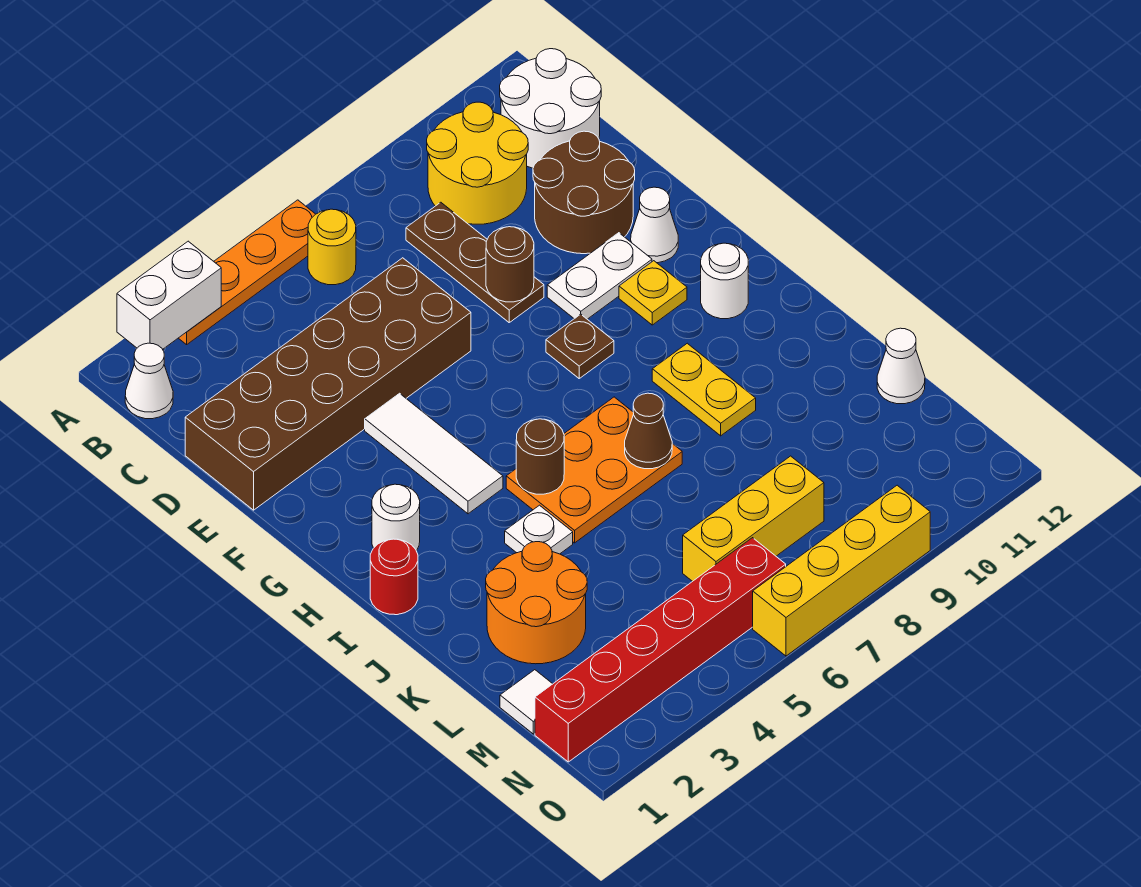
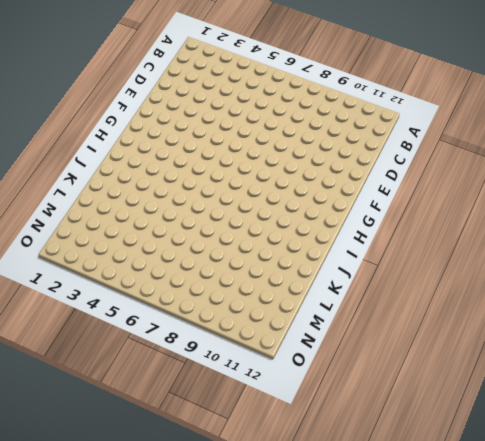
none -> orange plate A3:A6 level 1
none -> white cone B1 level 1
none -> yellow round brick B6 level 1

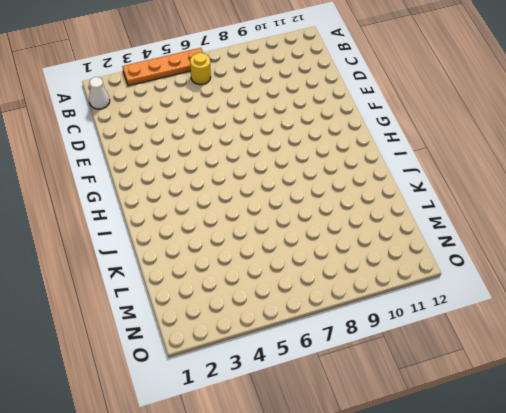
none -> yellow round brick B9:C10 level 1
none -> white round brick B11:C12 level 1
none -> brown plate C8:E8 level 1

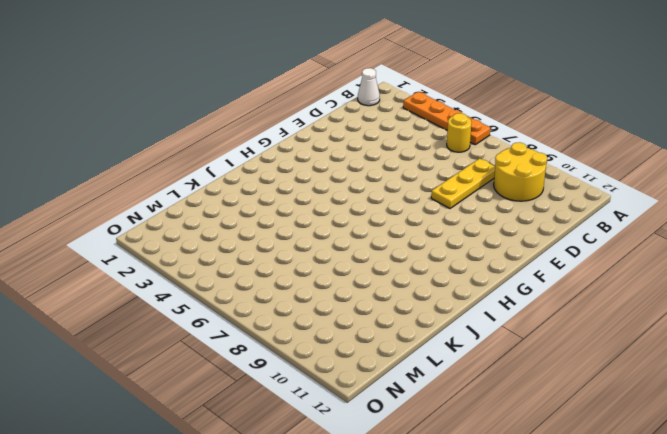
yellow plate C8:E8 level 1 -> brown plate C8:E8 level 1
none -> white round brick B11:C12 level 1
none -> brown brick D1:E6 level 1
none -> brown round brick D10:E11 level 1

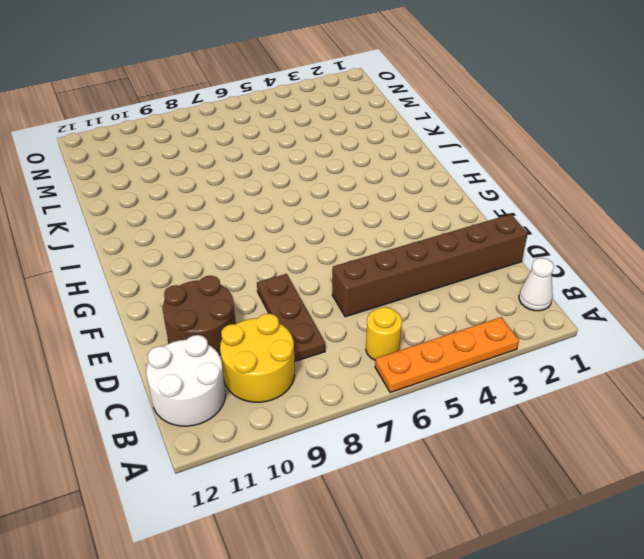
brown brick D1:D6 level 1 -> brown brick D1:E6 level 1
none -> white tile F4:H4 level 1
none -> white plate F9:F10 level 1
none -> white cone F11 level 1

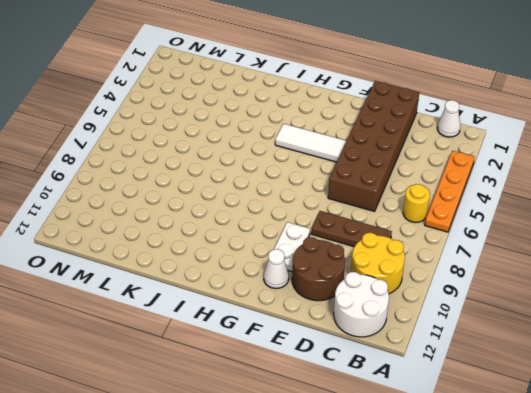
none -> brown plate G8 level 1
none -> yellow plate G10 level 1
none -> white round brick H2 level 1

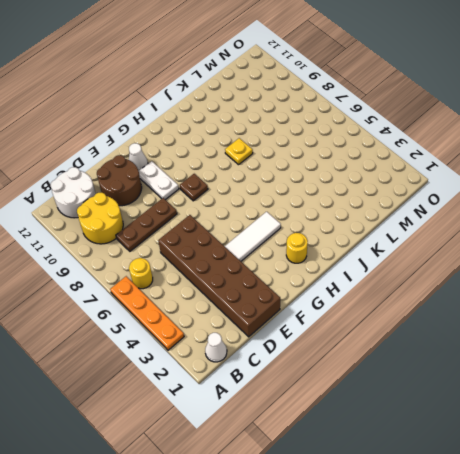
yellow round brick H2 level 1 -> white round brick H2 level 1
yellow plate J8 level 1 -> yellow plate G10 level 1
none -> white round brick H11 level 1
none -> red round brick I1 level 1
none -> orange plate I5:J7 level 1

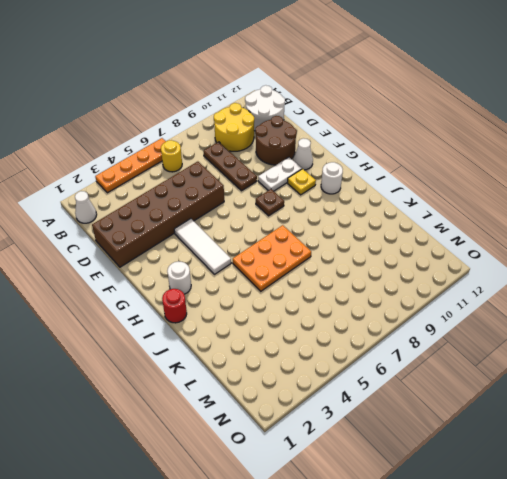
none -> yellow plate I9:J9 level 1
none -> white plate J4 level 1
none -> orange round brick K2:L3 level 1

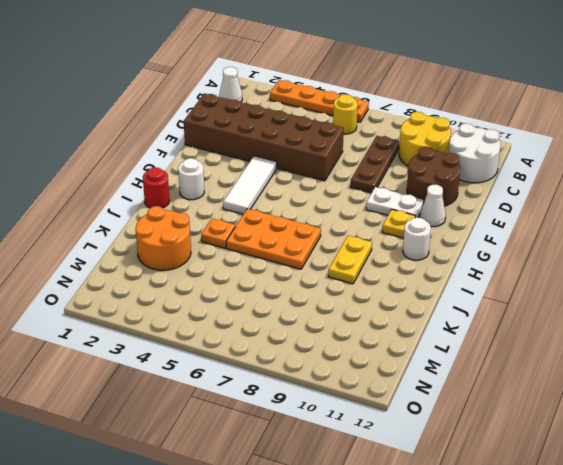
orange plate J4 level 1 -> white plate J4 level 1
none -> brown plate G8 level 1
none -> white cone L12 level 1
none -> white tile M1 level 1

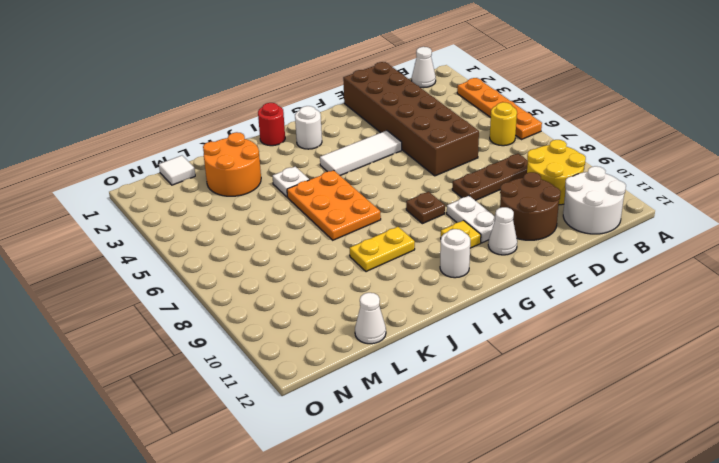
none -> yellow brick M6:M8 level 1
none -> red brick N1:N6 level 1
none -> yellow brick O6:O9 level 1

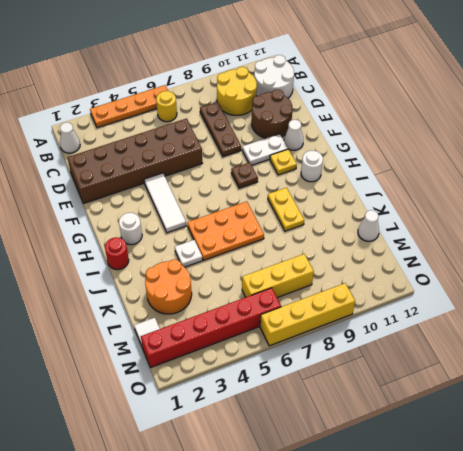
none -> white brick A2:A3 level 2
none -> brown round brick E8 level 2
none -> brown round brick I5 level 2

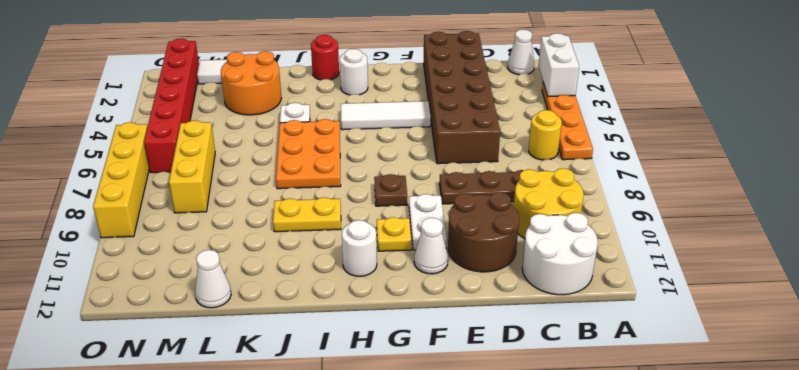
none -> brown round brick E8 level 2
none -> brown round brick I5 level 2
none -> brown cone J7 level 2

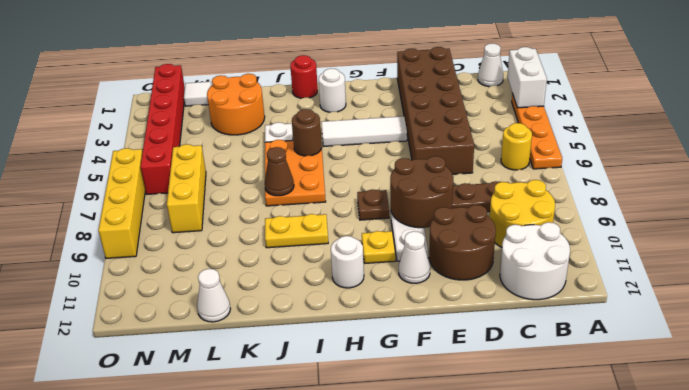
brown round brick E8:F9 level 2 -> brown round brick E8 level 2

